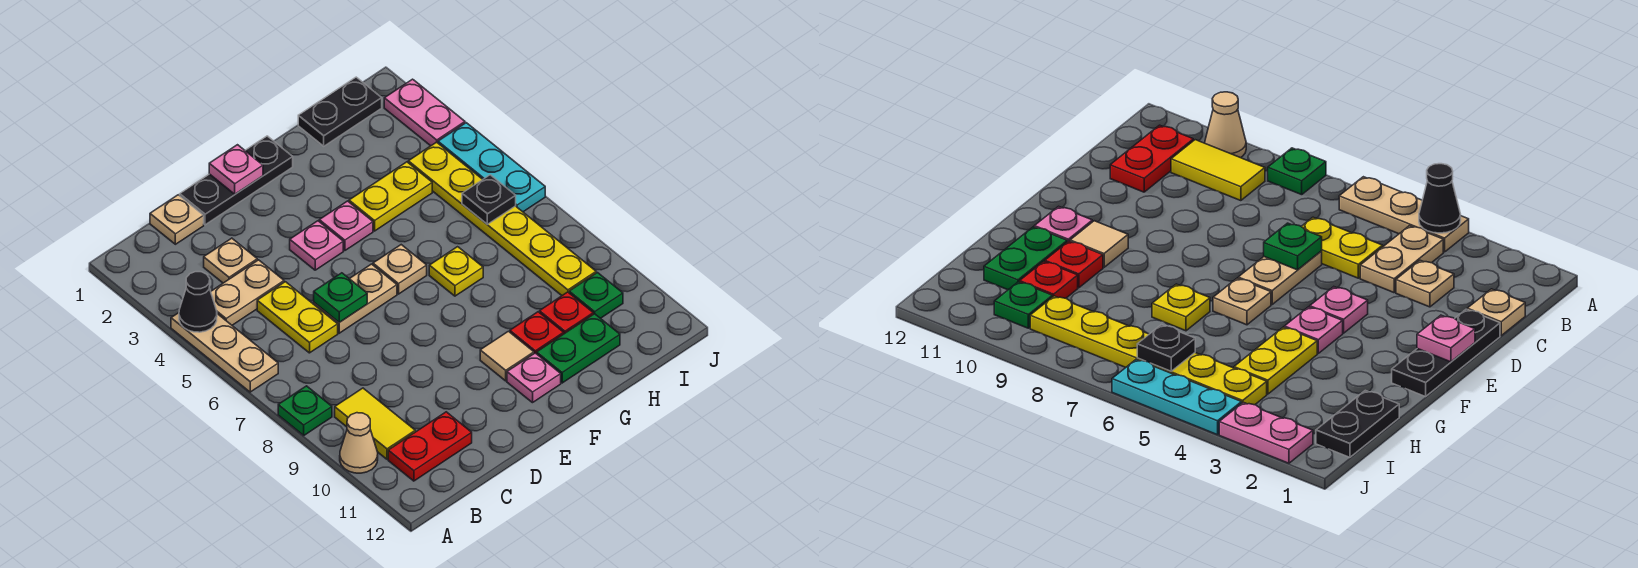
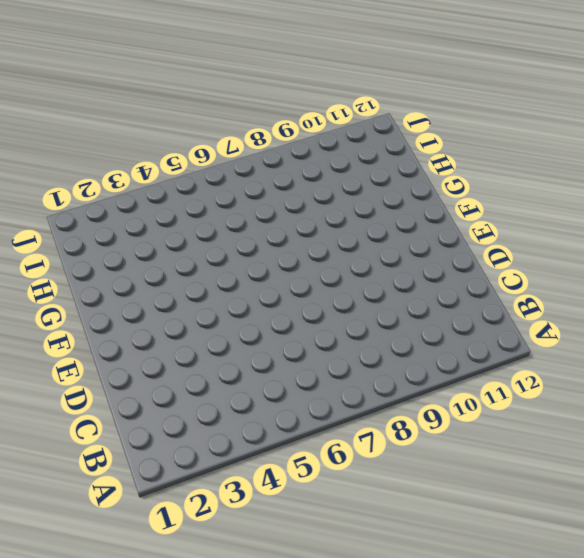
none -> tan plate A4:A6 level 1
none -> green plate A8 level 1
none -> tan cone A10 level 1
none -> tan plate B4:C4 level 1

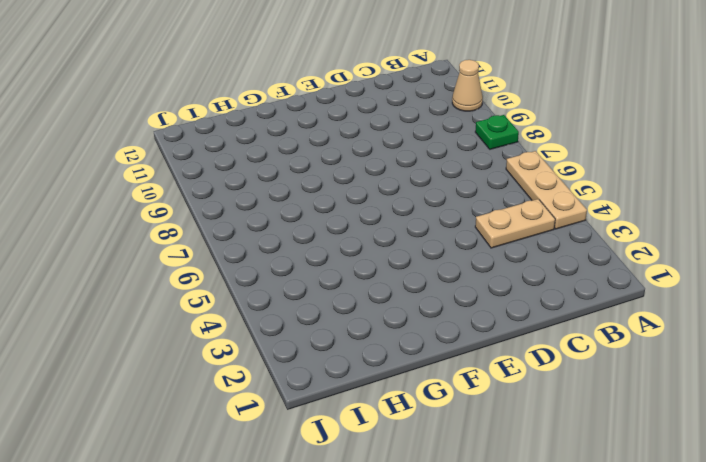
none -> yellow tile B9:B10 level 1
none -> red plate B11:C11 level 1
none -> tan plate C1 level 1
none -> tan plate C3 level 1

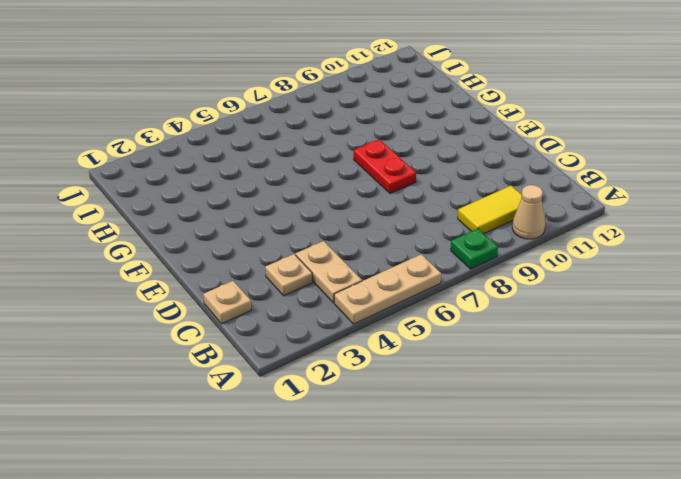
red plate E8:F8 level 1 -> red plate B11:C11 level 1
none -> yellow plate C5:C6 level 1
none -> black plate D1:F1 level 1
none -> tan plate D6:E6 level 1
none -> pink plate E4 level 1

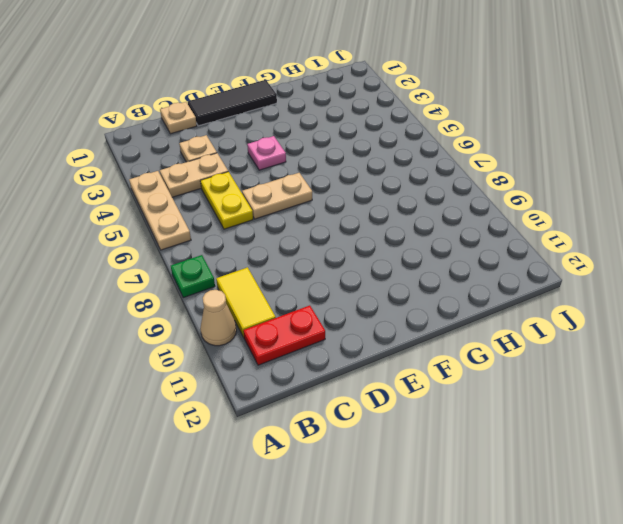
black tile D1:F1 level 1 -> black plate D1:F1 level 1
none -> pink plate F4 level 1
none -> tan plate F6 level 1
none -> tan tile F10 level 1
none -> pink plate F11 level 1

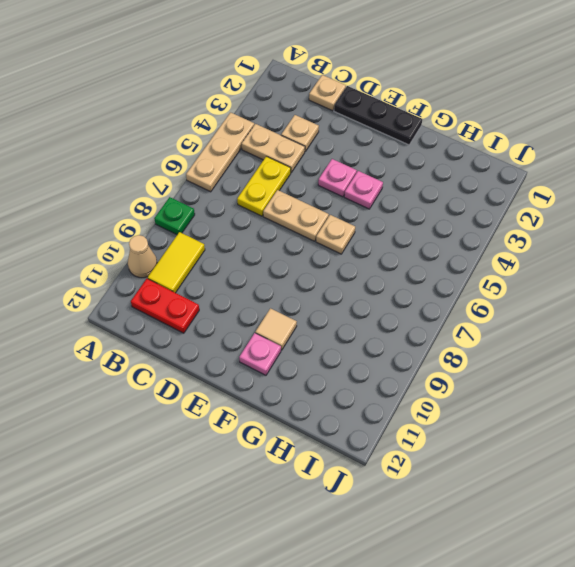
none -> yellow plate G4:H4 level 1
none -> yellow plate G7 level 1
none -> red plate G10 level 1
none -> green plate G11:H11 level 1

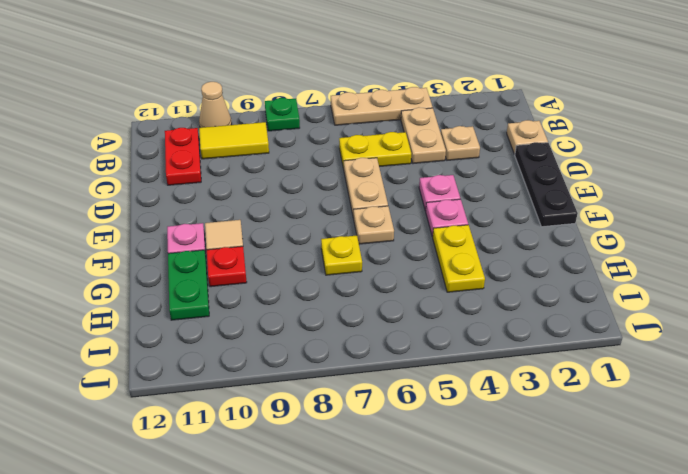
none -> black plate H1:I1 level 1
none -> red plate H10 level 1
none -> yellow plate I4:I9 level 1
none -> green plate I10 level 1

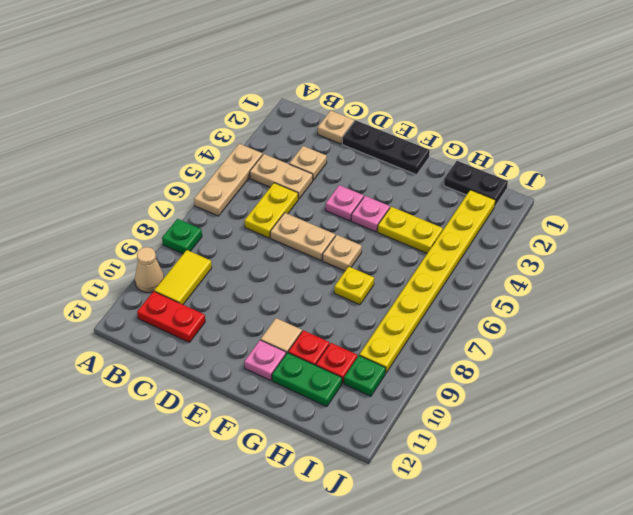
yellow plate I2:I9 level 1 -> yellow plate I4:I9 level 1
none -> pink plate J2:J3 level 1
none -> cyan plate J4:J6 level 1
none -> black cone A4 level 2
none -> green plate D6 level 2

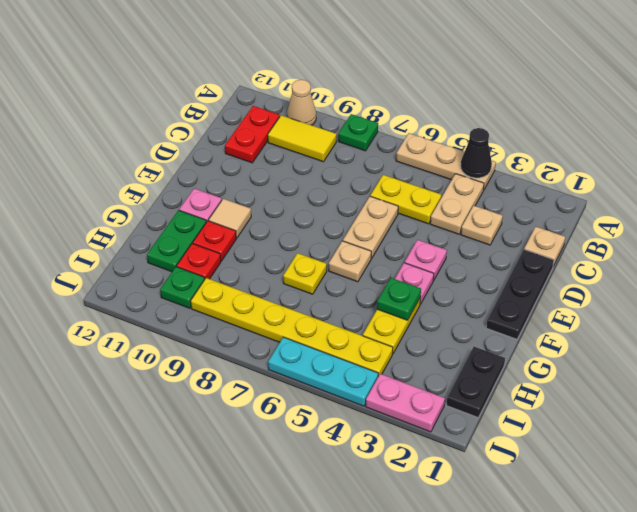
green plate G4 level 2 -> green plate D6 level 2
none -> pink plate E1 level 2
none -> black plate I6 level 2

